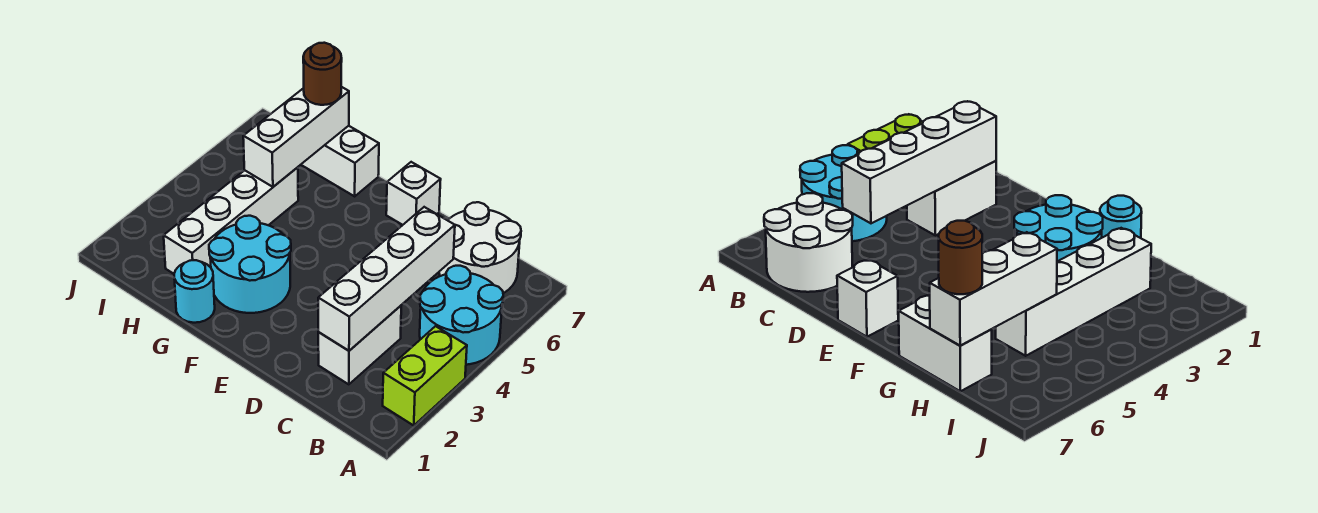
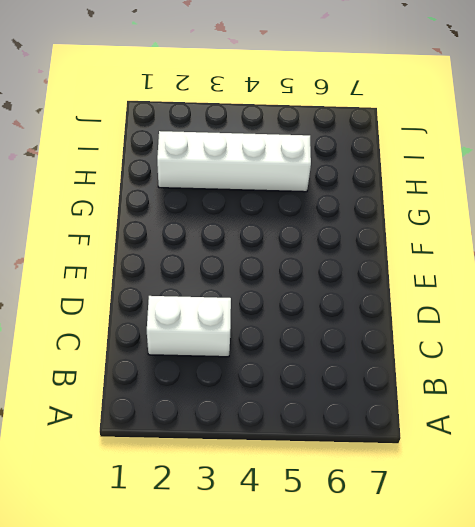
none -> lime brick A2:A3 level 1
none -> cyan round brick A4:B5 level 1
none -> white round brick B6:C7 level 1

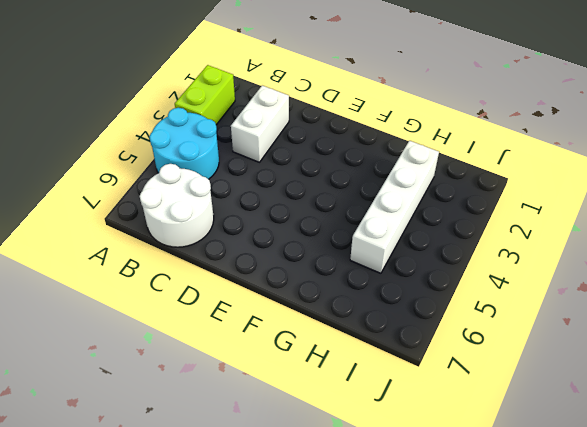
none -> white brick E7 level 1
none -> cyan round brick F2:G3 level 1
none -> cyan round brick G1 level 1

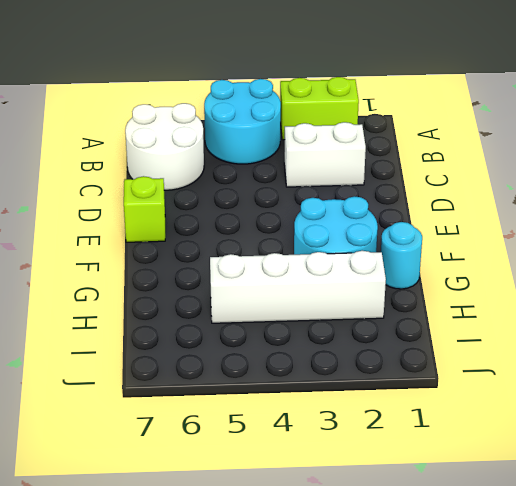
lime brick E7 level 1 -> white brick E7 level 1
none -> white brick G7:H7 level 1
none -> white brick C2:C5 level 2
none -> white brick H5:H7 level 2

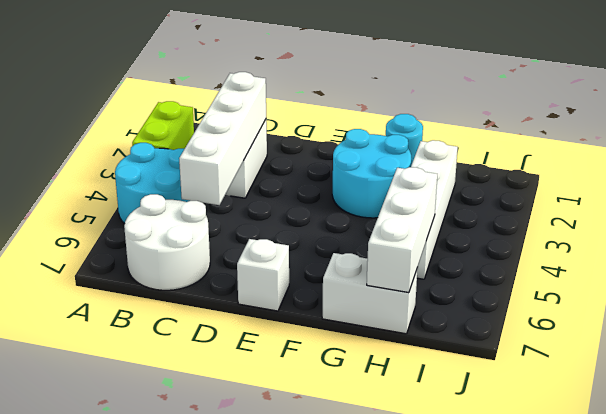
none -> brown round brick H7 level 3

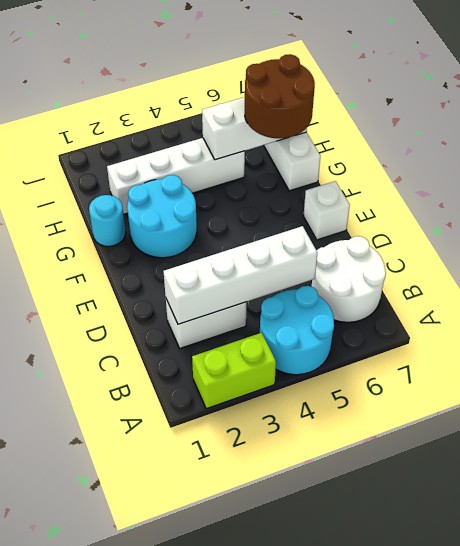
brown round brick G6:H7 level 3 -> brown round brick H7 level 3

